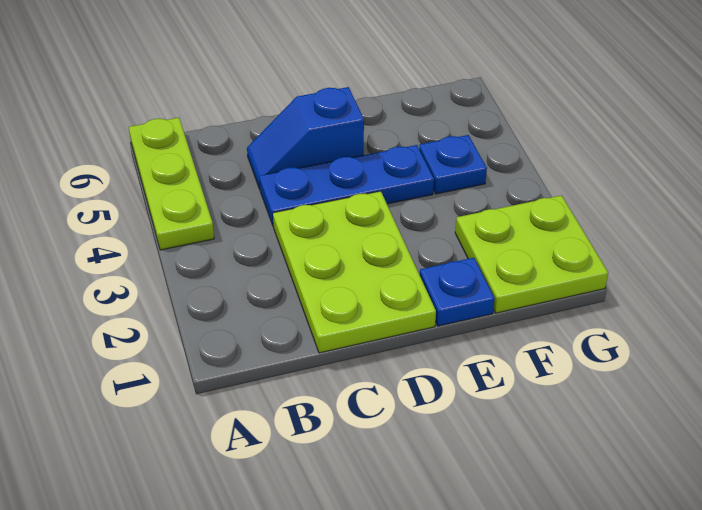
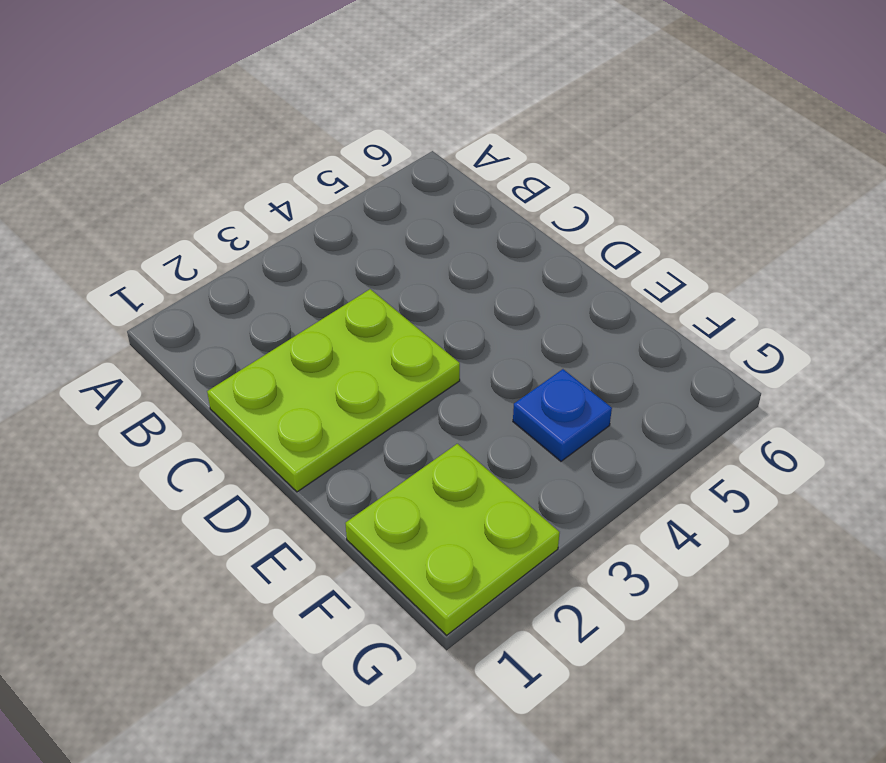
none -> lime plate A4:A6 level 1
none -> blue plate C4:E4 level 1

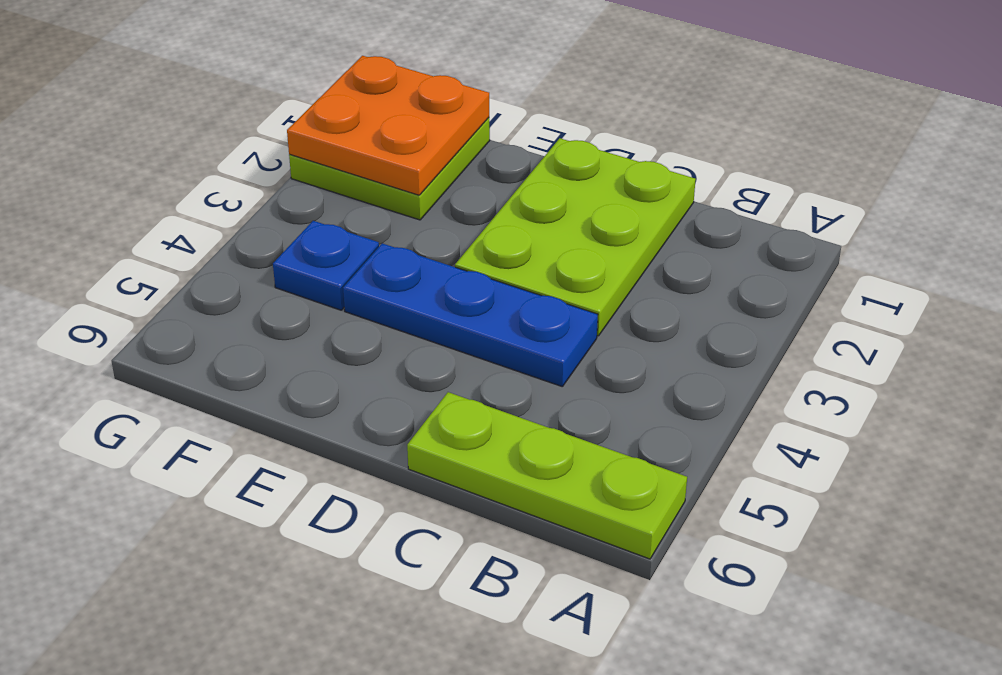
lime plate A6:C6 level 1 -> lime plate A4:A6 level 1
orange plate F1:G2 level 2 -> none
none -> blue slope C5:D5 level 1 top D
none -> blue plate E1 level 1

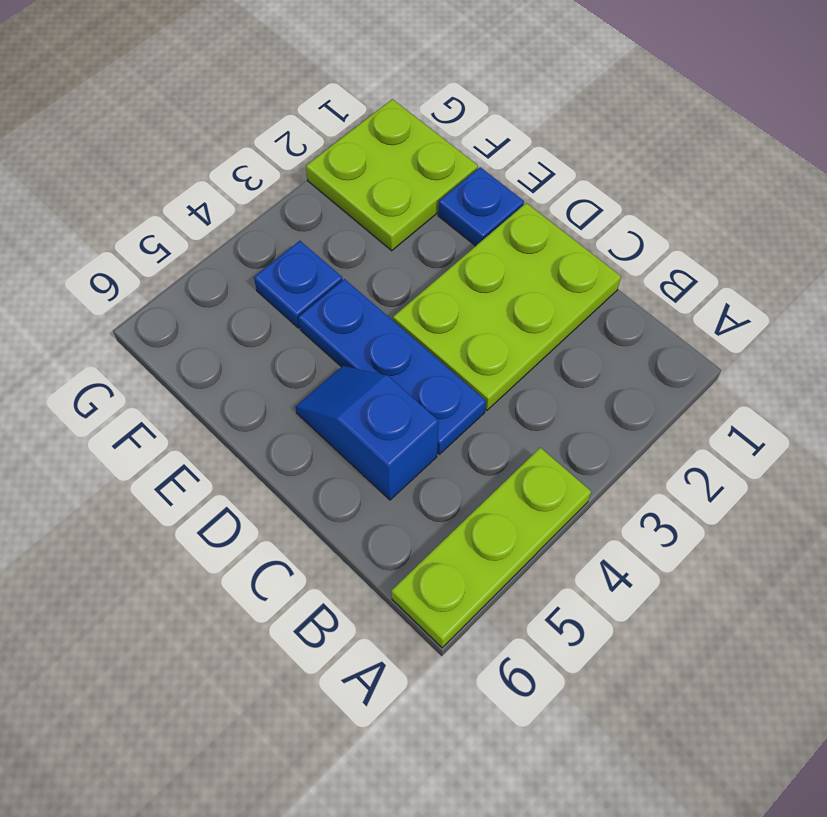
blue slope C5:D5 level 1 top C -> blue slope C5:D5 level 1 top D

